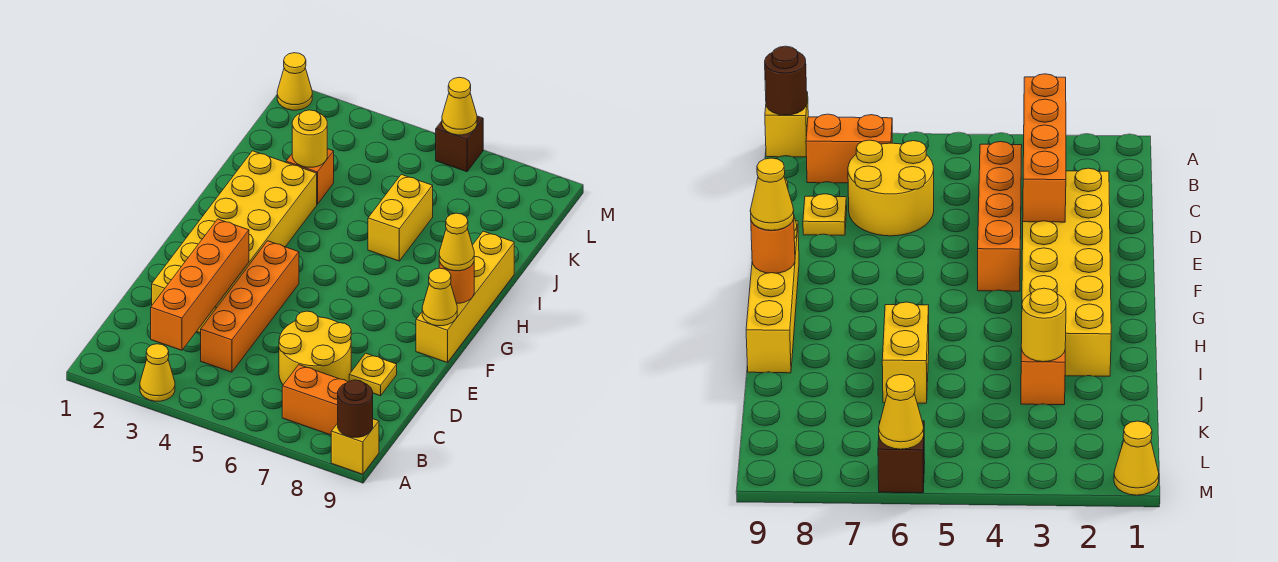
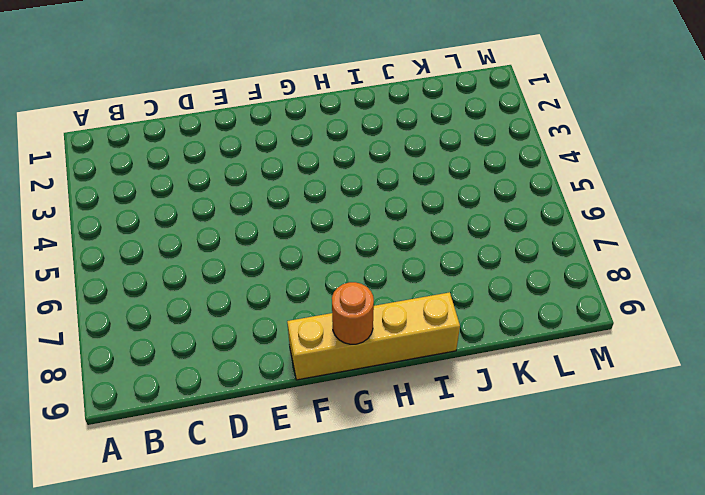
none -> yellow cone A3 level 1
none -> yellow brick A9 level 1
none -> orange brick B7:B8 level 1

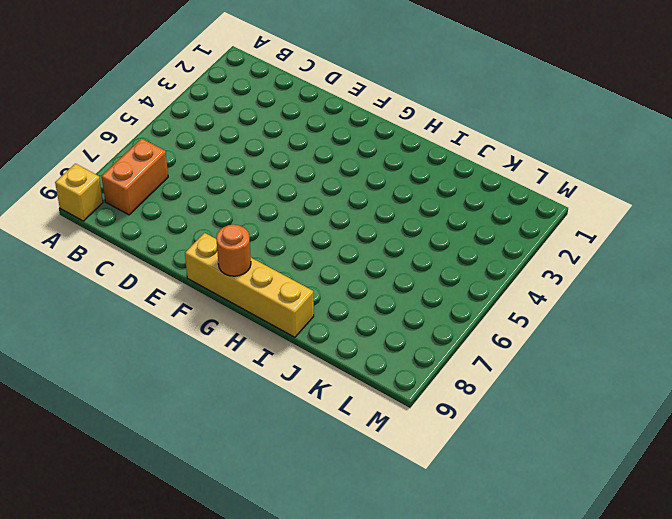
none -> yellow cone A3 level 1
none -> orange brick C4:F4 level 1
none -> yellow round brick C6:D7 level 1

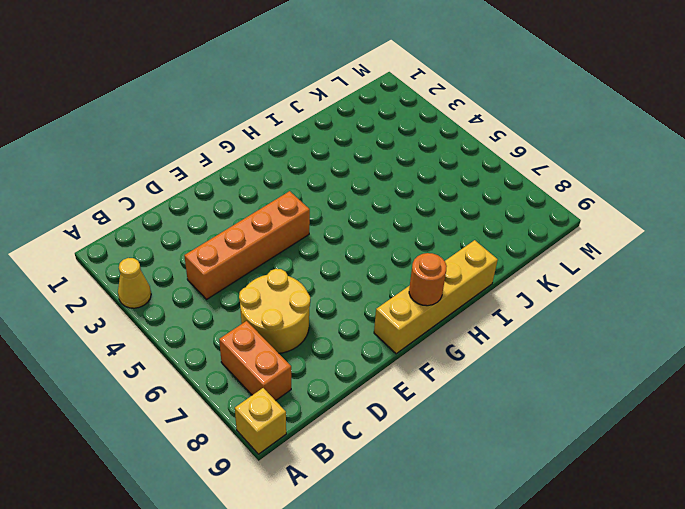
none -> yellow brick D2:I3 level 1
none -> yellow plate D8 level 1
none -> yellow brick I6:J6 level 1

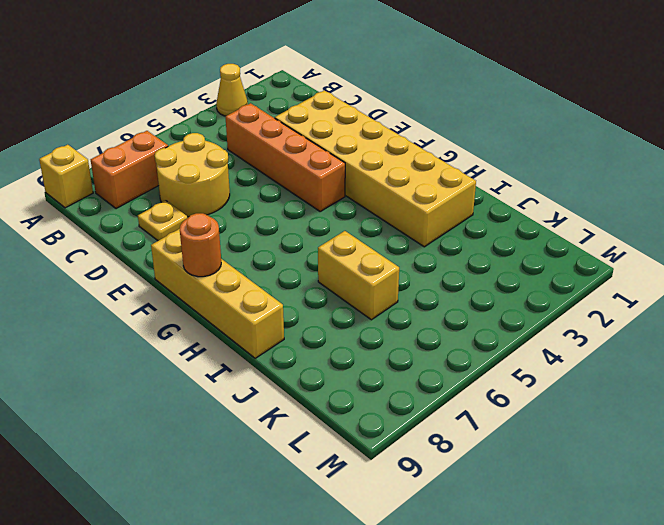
none -> orange brick J3 level 1
none -> yellow cone M1 level 1
none -> brown brick M6 level 1

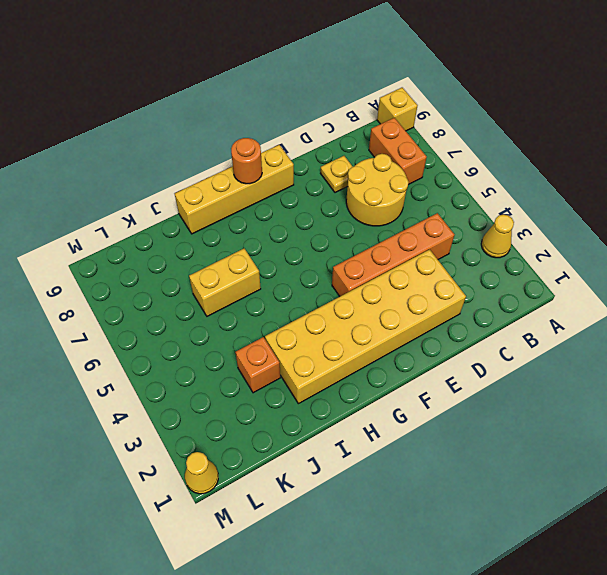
none -> brown brick M6 level 1
none -> brown round brick A9 level 2
none -> orange brick B3:E3 level 2

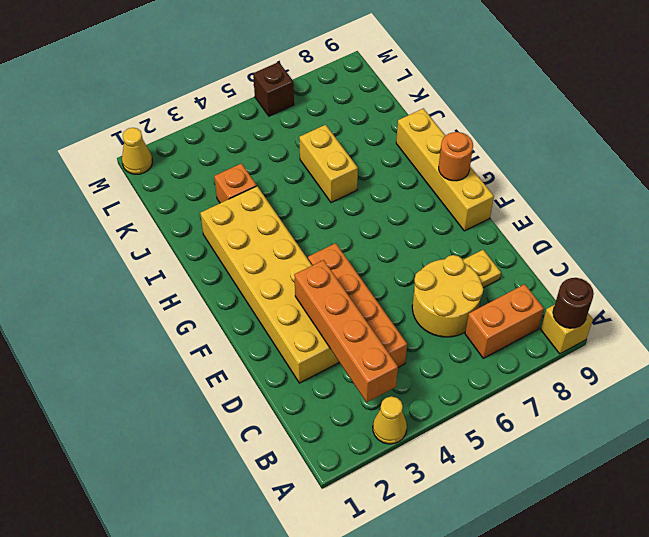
none -> yellow cone F9 level 2
none -> yellow round brick J3 level 2
none -> yellow cone M6 level 2

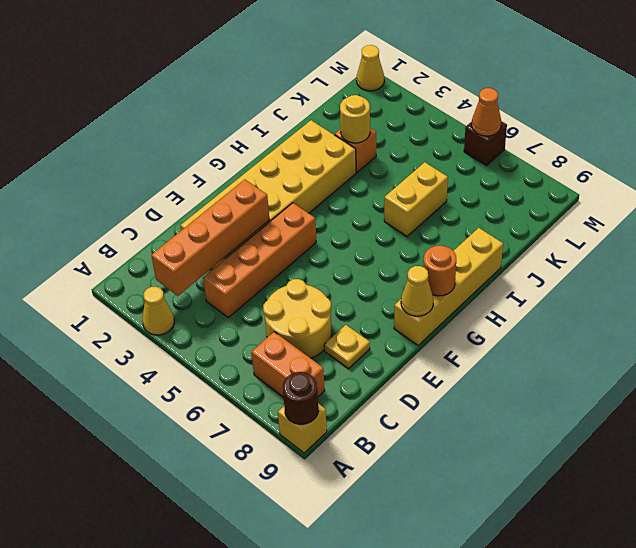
orange cone M6 level 2 -> yellow cone M6 level 2
none -> yellow cone G9 level 3

